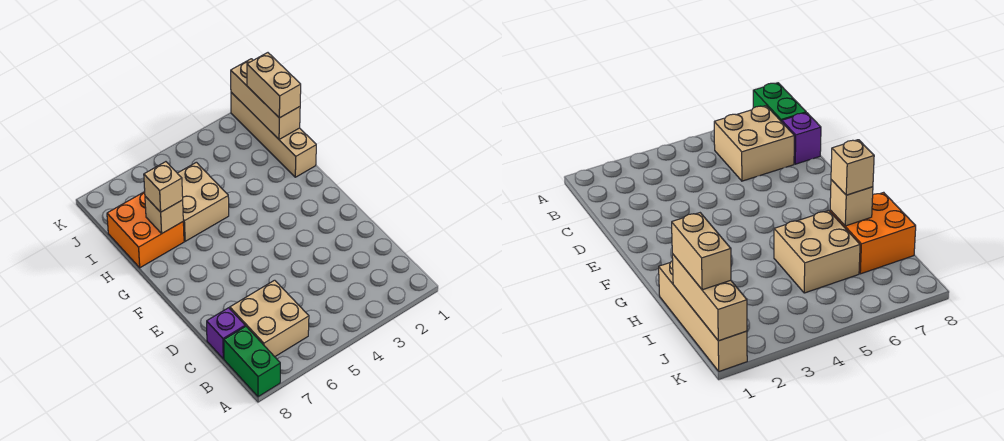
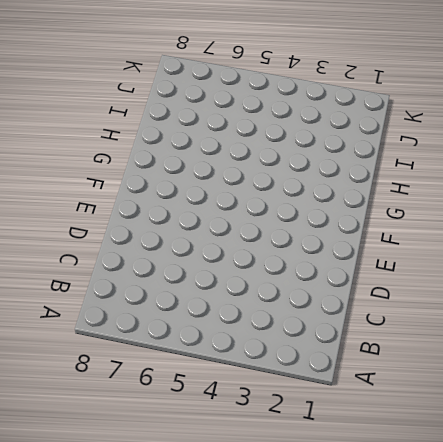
none -> green brick A8:B8 level 1
none -> tan brick B6:C7 level 1

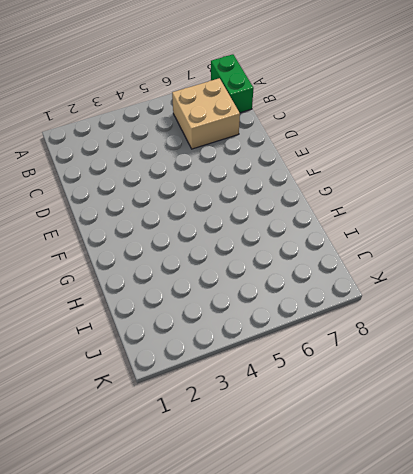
none -> purple brick C8 level 1
none -> tan brick H1:K1 level 1

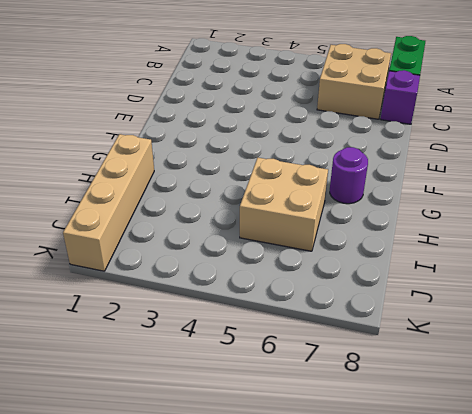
purple round brick G7 level 1 -> none
none -> orange brick H7:I8 level 1
none -> tan brick H7 level 2

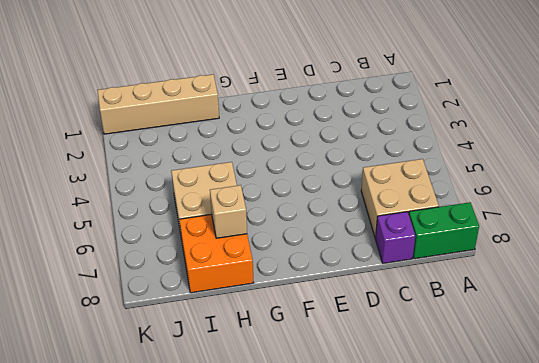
none -> tan brick I1:K1 level 2
none -> tan brick H7 level 3

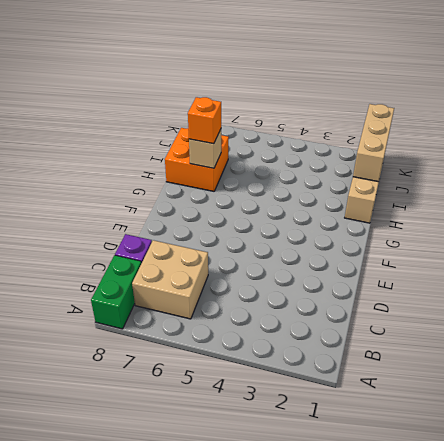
orange brick H7 level 3 -> tan brick H7 level 3
none -> tan brick H5:I6 level 1
none -> tan brick I1:J1 level 3

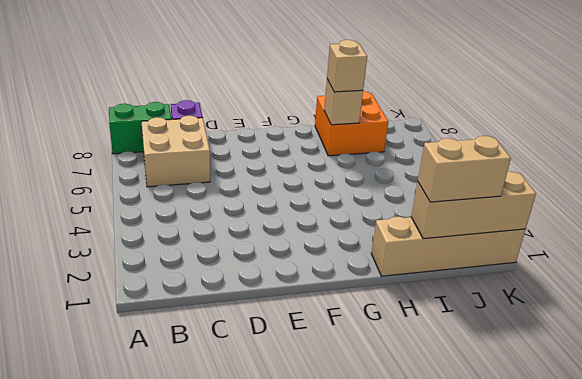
none -> tan brick H5:I6 level 1

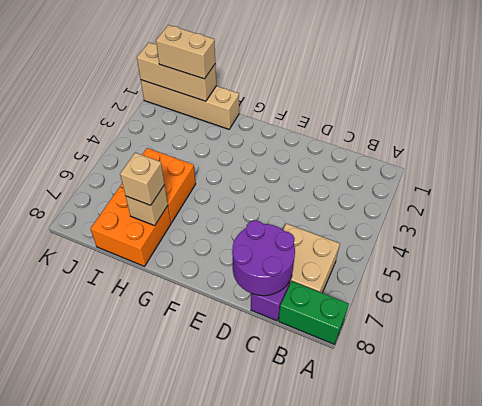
purple round brick C7:D8 level 2 -> none
orange brick H5:I6 level 1 -> tan brick H5:I6 level 1

